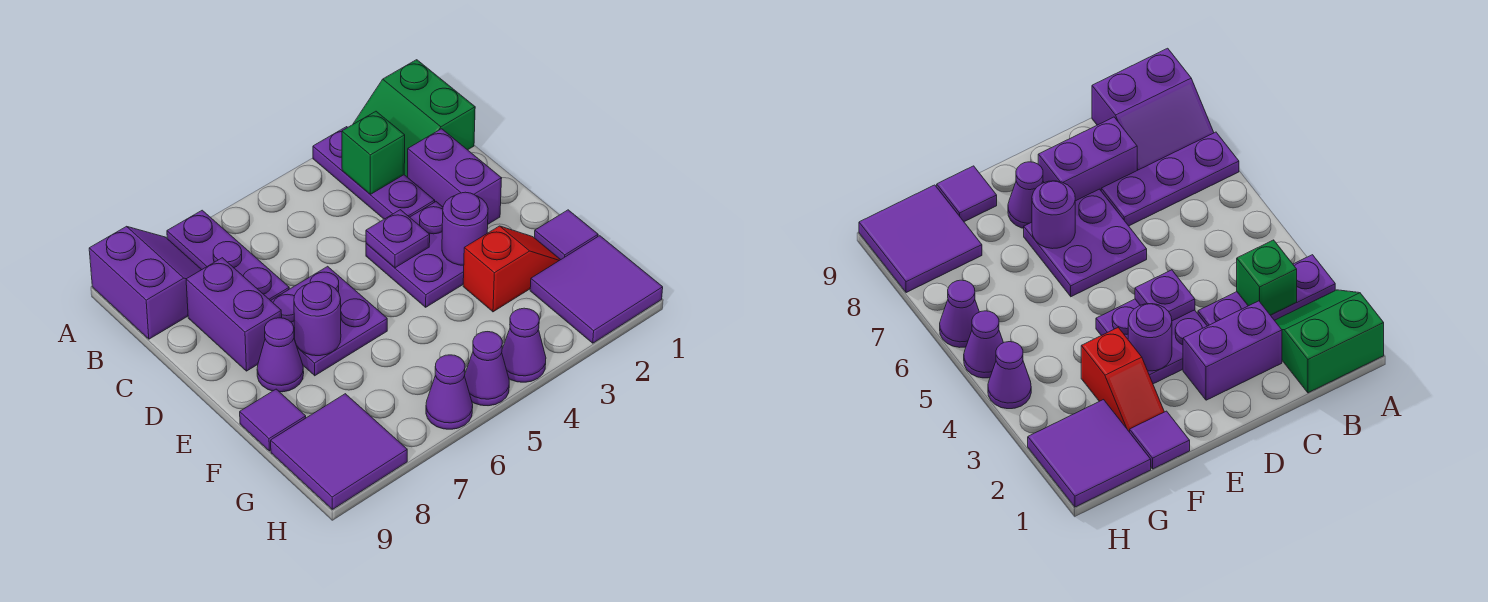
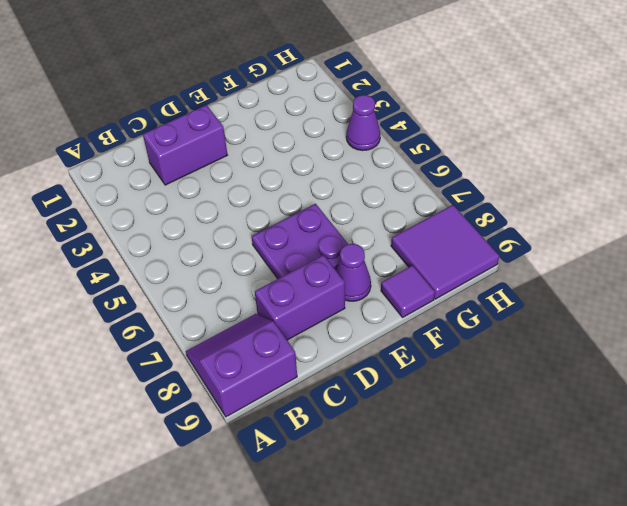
none -> green slope A1:B2 level 1 top 1
none -> purple plate A3:C3 level 1
none -> purple plate A7:C7 level 1

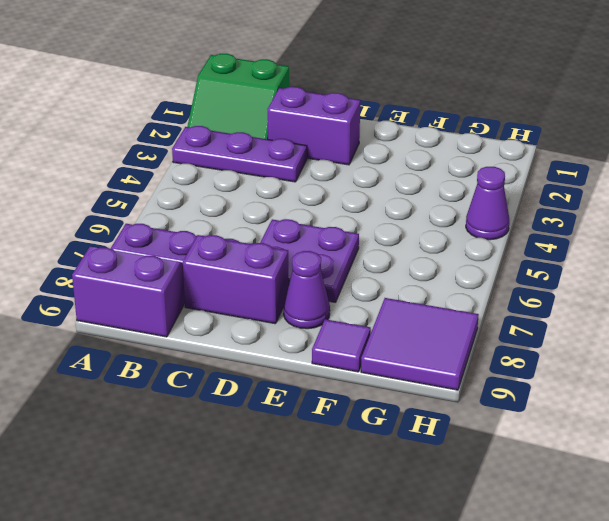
none -> purple plate D3:E4 level 1
none -> purple tile F1 level 1
none -> red slope F2:F3 level 1 top 3

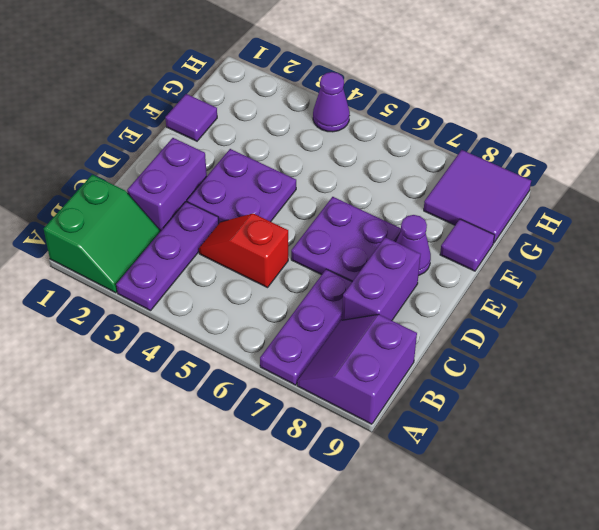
red slope C4:C5 level 1 top 5 -> red slope F2:F3 level 1 top 3
none -> purple tile G1:H2 level 1
none -> purple cone H5 level 1
none -> purple cone H6 level 1

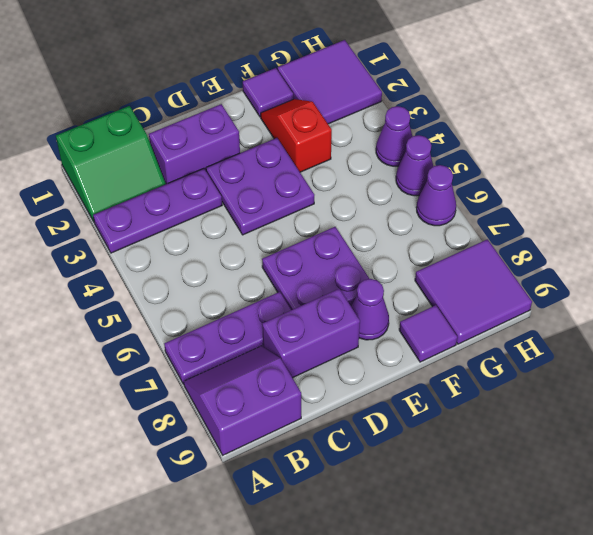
none -> green brick B3 level 2
none -> purple plate D4 level 2
none -> purple round brick E3 level 2

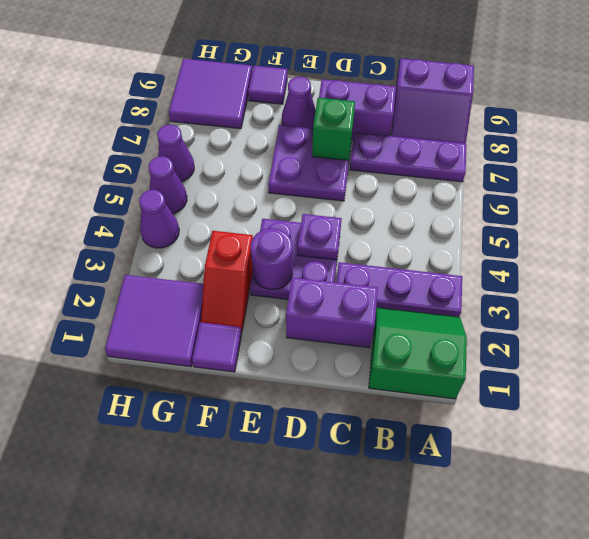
green brick D7 level 2 -> green brick B3 level 2
none -> purple round brick E7 level 2

